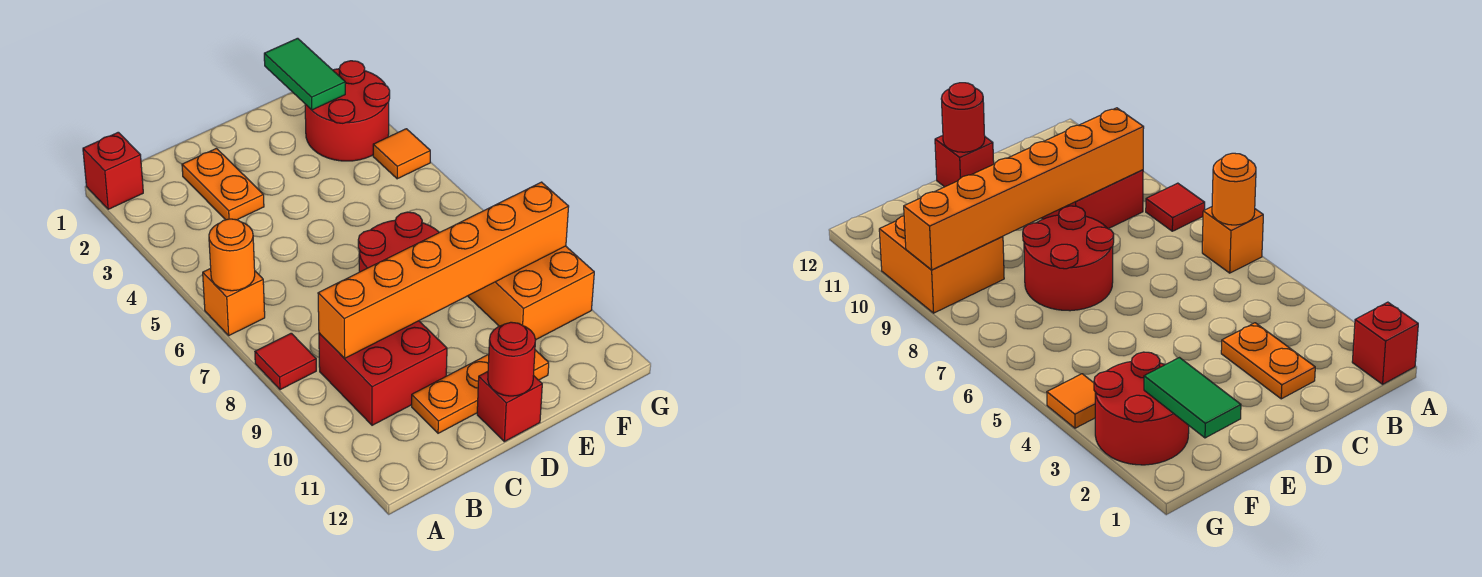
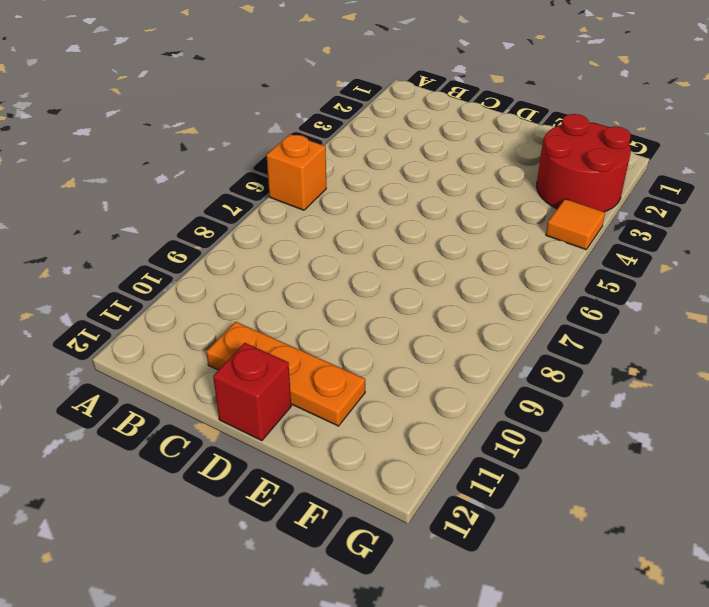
none -> red brick A1 level 1
none -> red tile A8 level 1
none -> red brick B9:C10 level 1

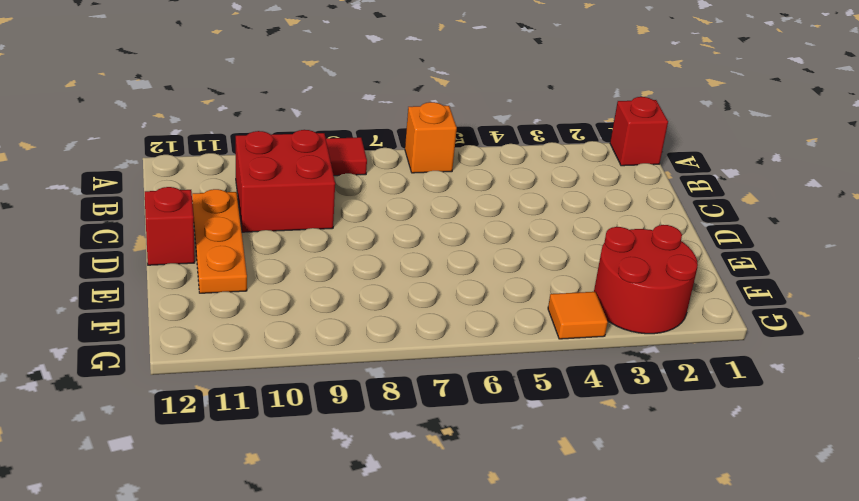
none -> orange plate C2:C3 level 1
none -> red round brick D7:E8 level 1
none -> orange brick F9:G10 level 1

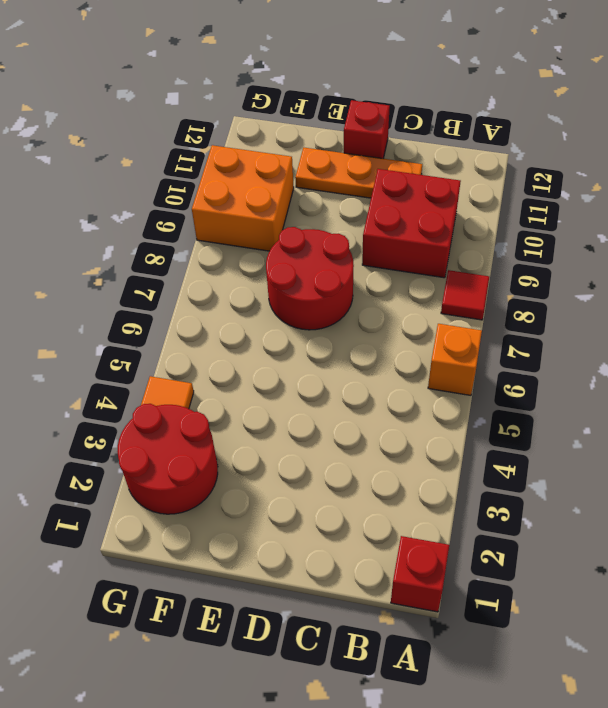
none -> orange plate C2:C3 level 1
none -> orange round brick A6 level 2
none -> orange brick B9:G9 level 2

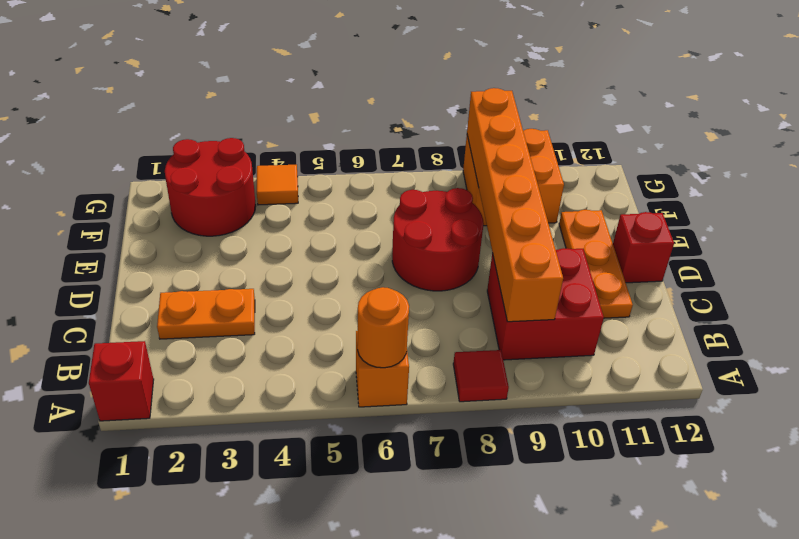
none -> red round brick D12 level 2
none -> green tile F1:F2 level 2

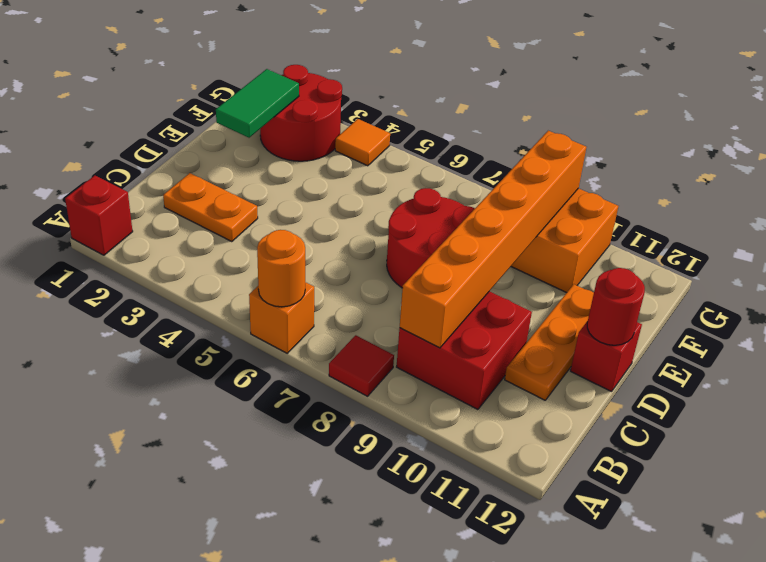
green tile E2:F2 level 2 -> green tile F1:F2 level 2

